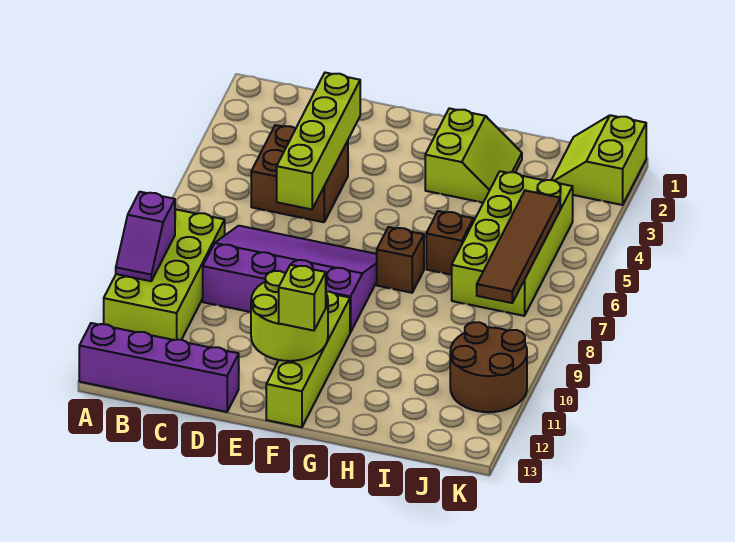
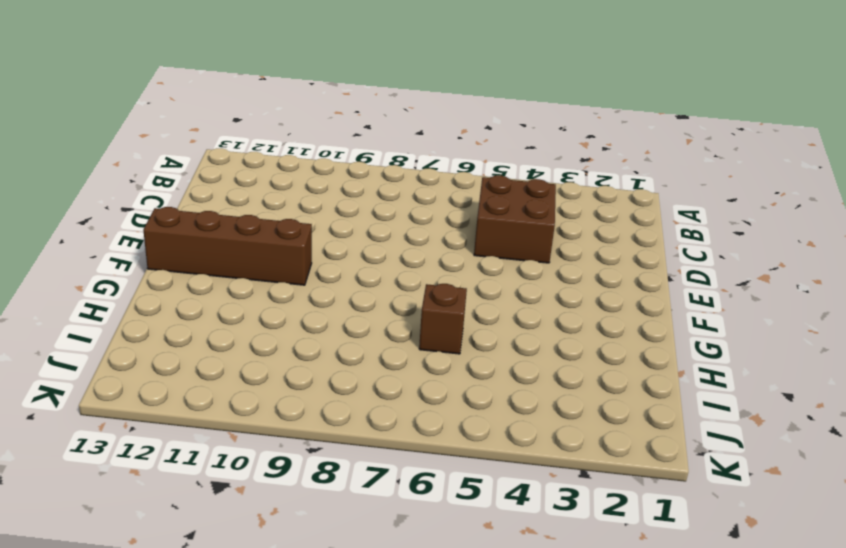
brown brick F10:F13 level 1 -> lime brick F10:F13 level 1
none -> lime brick A8:B11 level 1
none -> purple brick A13:D13 level 1
none -> purple slope C7:F9 level 1 top 9

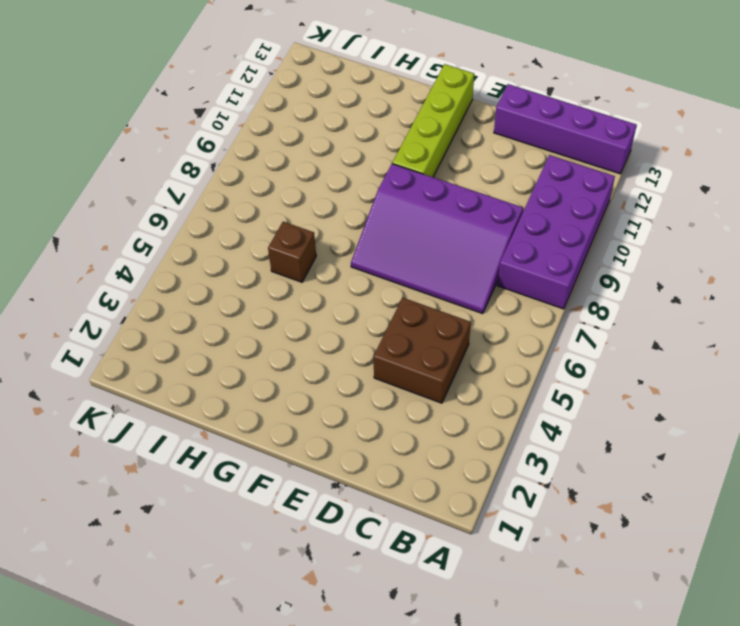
purple brick A8:B11 level 1 -> lime brick A8:B11 level 1
none -> lime slope G2:H3 level 1 top G
none -> brown brick G7 level 1
none -> lime brick I4:J7 level 1

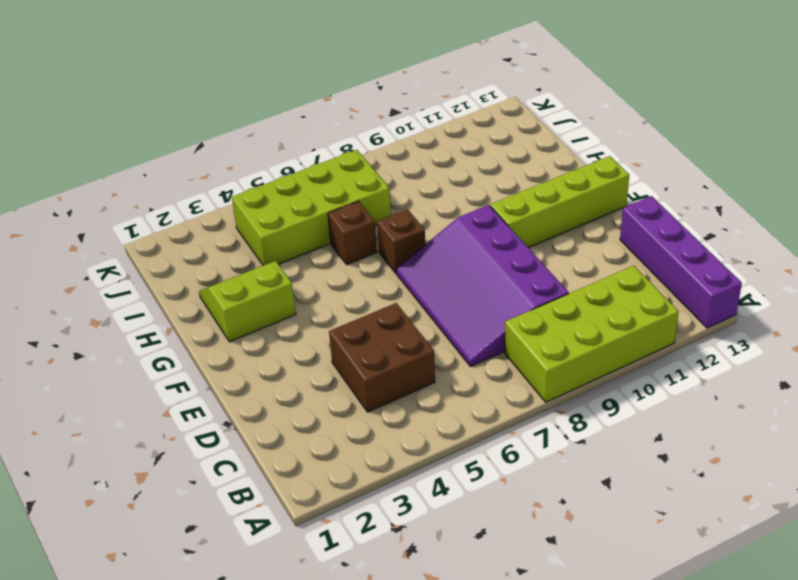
none -> lime slope J1:K2 level 1 top K
none -> brown round brick J10:K11 level 1
none -> purple slope A9:A10 level 2 top 9

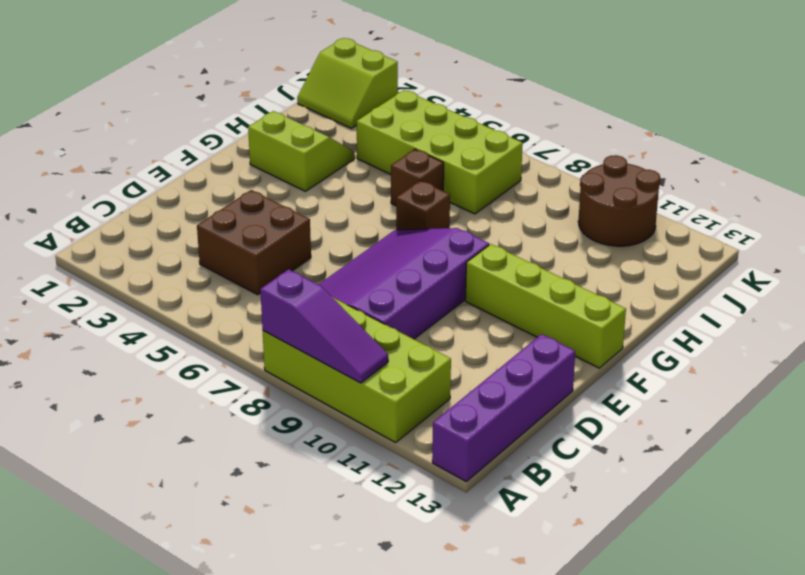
purple slope A8:A10 level 2 top 8 -> purple slope A9:A10 level 2 top 9
none -> lime brick D3:D6 level 2
none -> lime round brick E11:F12 level 2
none -> brown tile J5:J8 level 2

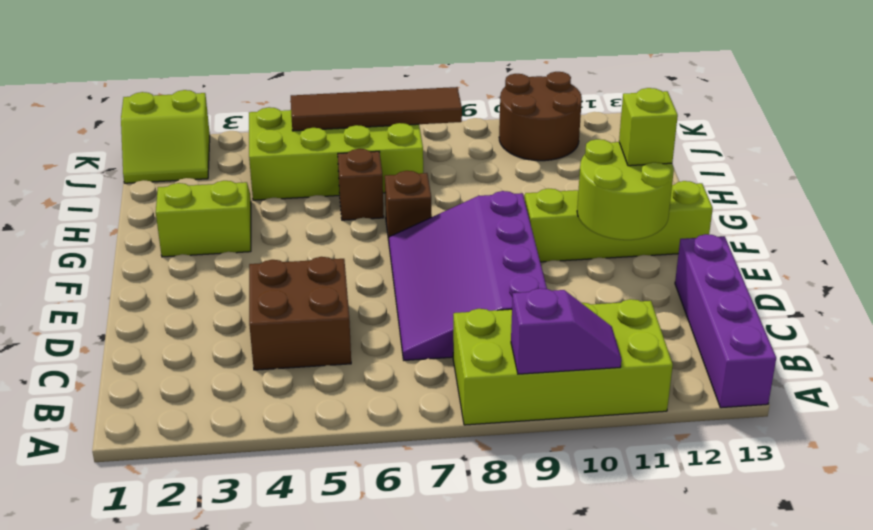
none -> lime brick D3:D6 level 2

